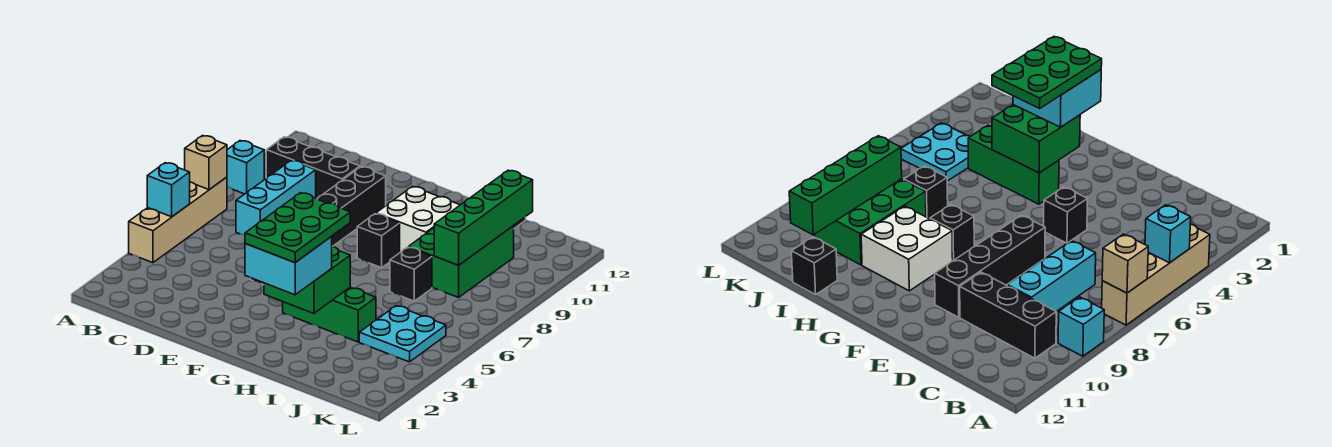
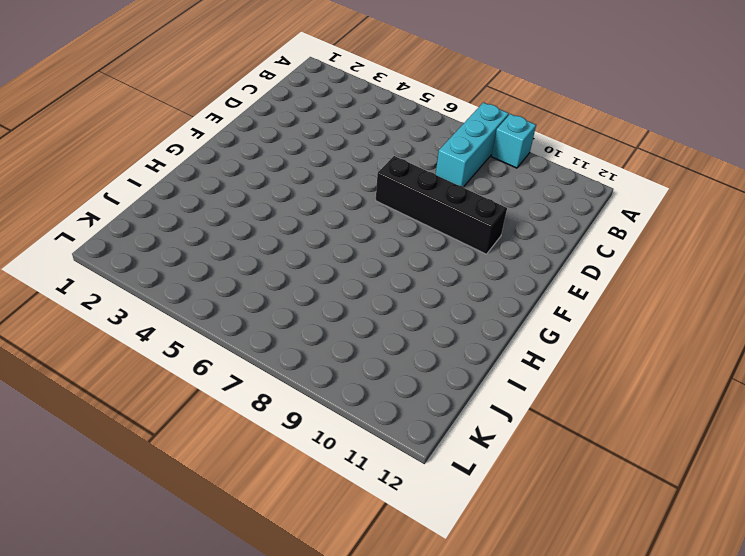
cyan brick A8:C8 level 1 -> cyan brick C7:C9 level 1
none -> tan brick A4:A7 level 1
none -> black brick B10:D10 level 1
none -> black brick E5 level 1

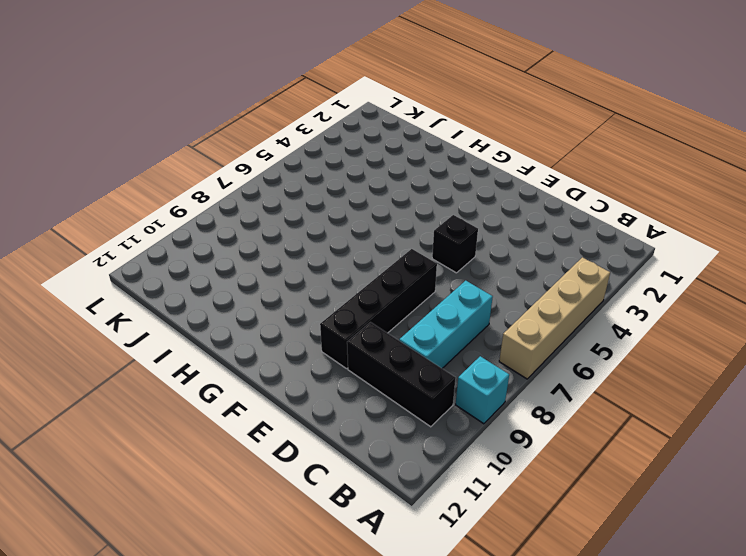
none -> green brick G4:I4 level 1
none -> black brick G8 level 1
none -> white brick G9:H10 level 1

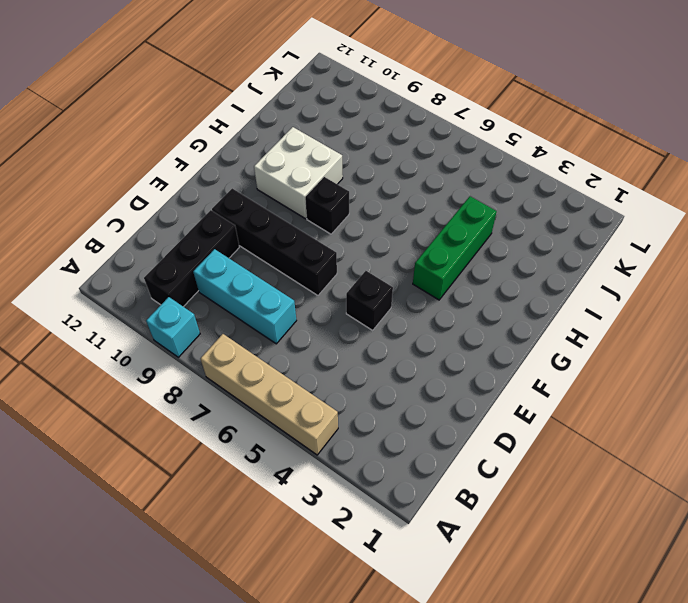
none -> black brick I7 level 1
none -> green brick I8:J10 level 1
none -> black brick I12 level 1

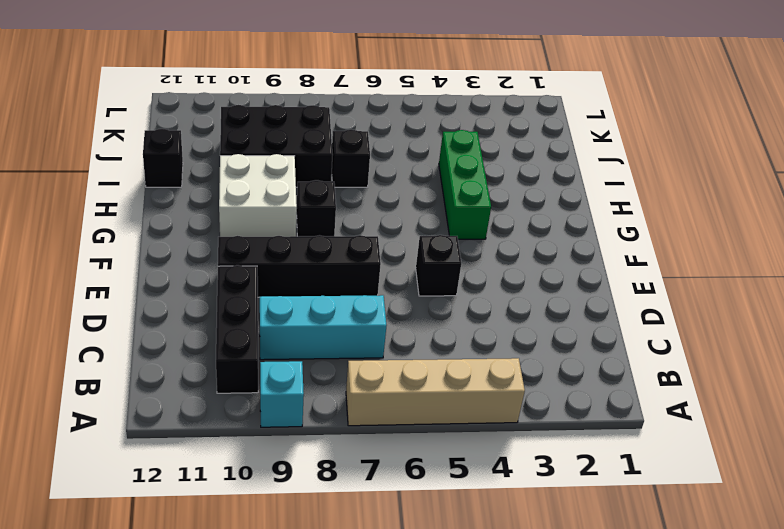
black brick I8:J10 level 1 -> green brick I8:J10 level 1
none -> cyan plate J4:K5 level 1
none -> cyan brick A5 level 2
none -> tan brick A7 level 2

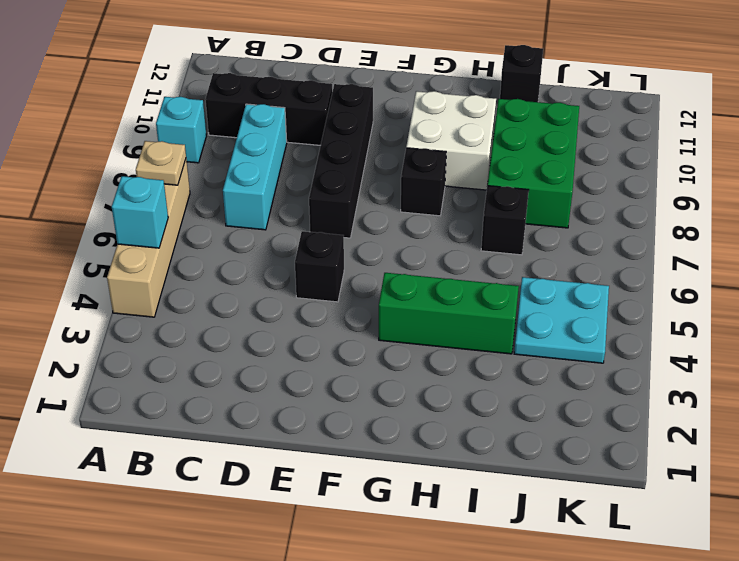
tan plate A7 level 2 -> tan brick A7 level 2
none -> green brick G3:H4 level 2
none -> green brick J8:J11 level 2
none -> cyan brick G2:H3 level 3

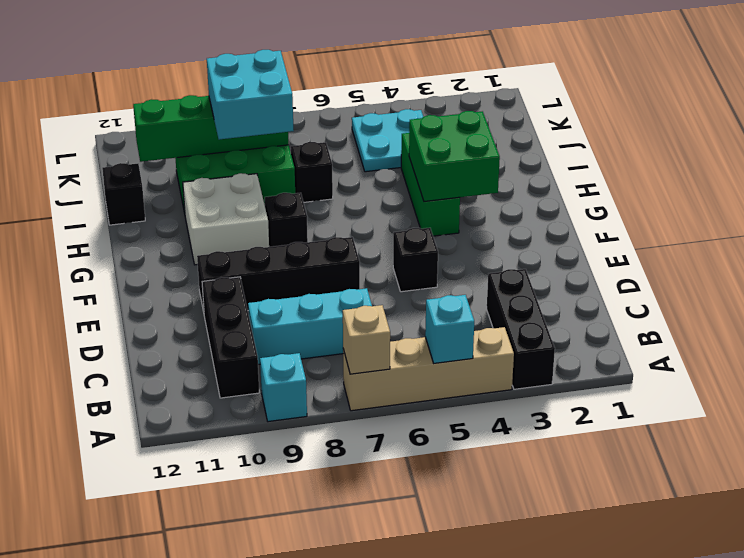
black brick A3:C3 level 1 -> none
cyan brick I8:J9 level 3 -> cyan brick G2:H3 level 3
none -> green plate G2:H4 level 4

